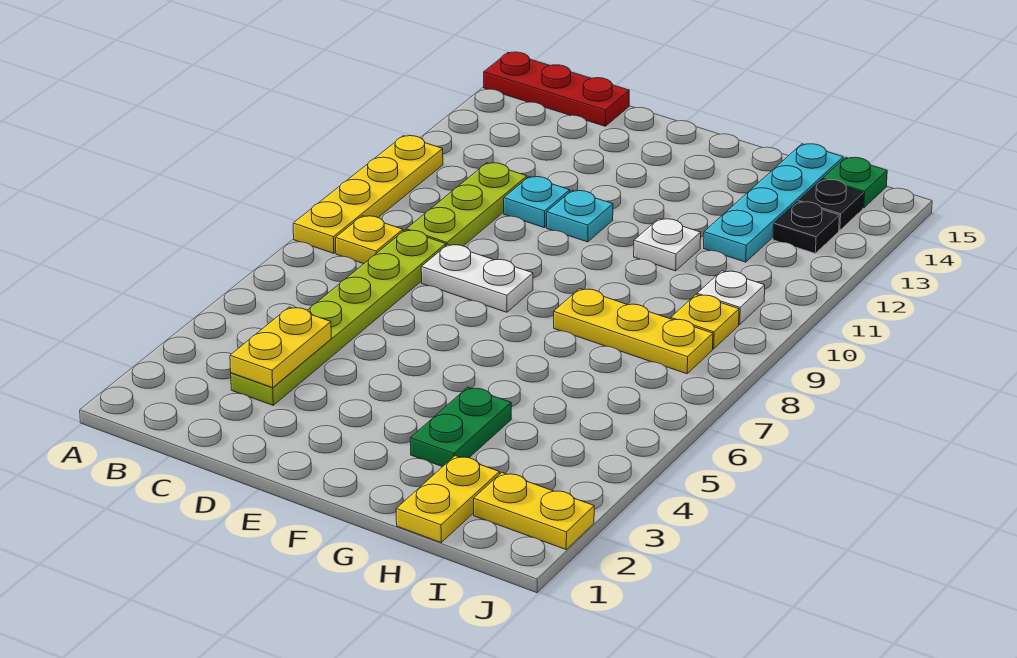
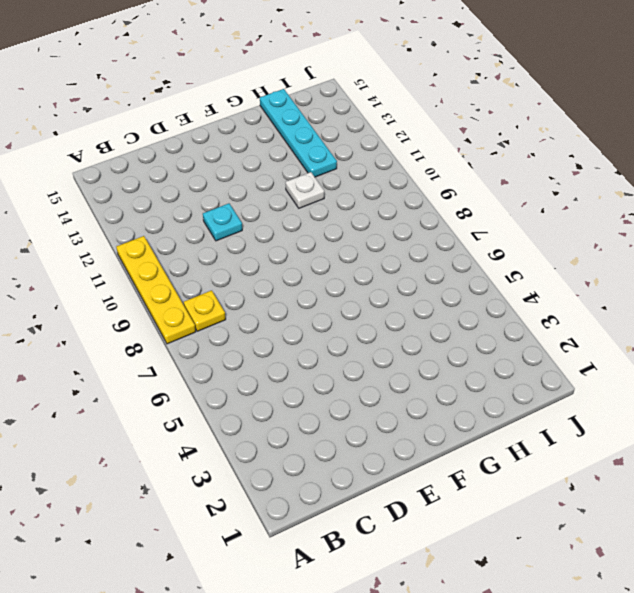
none -> red plate A15:C15 level 1
none -> lime plate C3:C8 level 1
none -> lime plate C9:C11 level 1

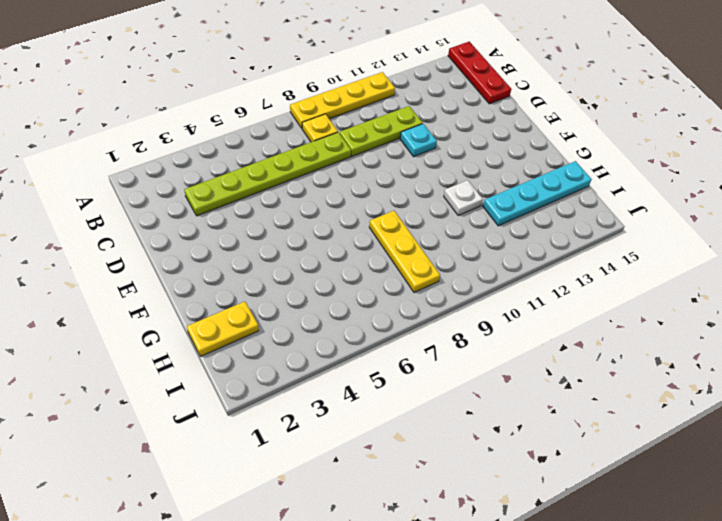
none -> white plate D8:E8 level 1
none -> cyan plate E11 level 1
none -> green plate G3:G4 level 1

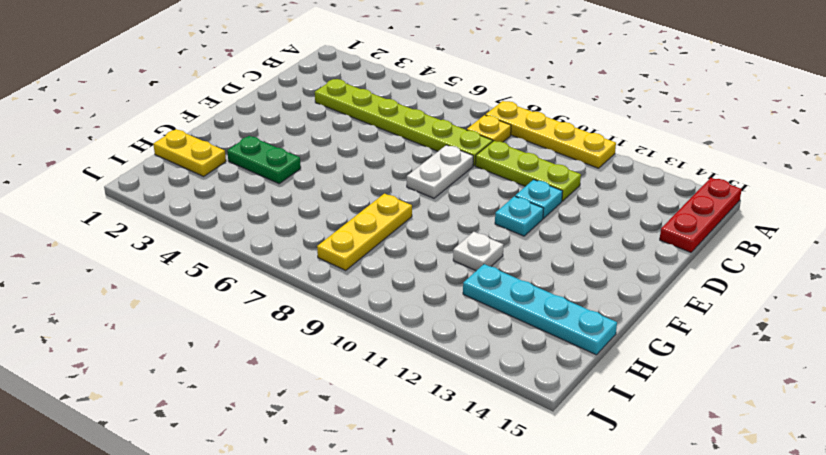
none -> yellow plate I2:J2 level 1
none -> yellow plate I9 level 1
none -> white plate I10 level 1

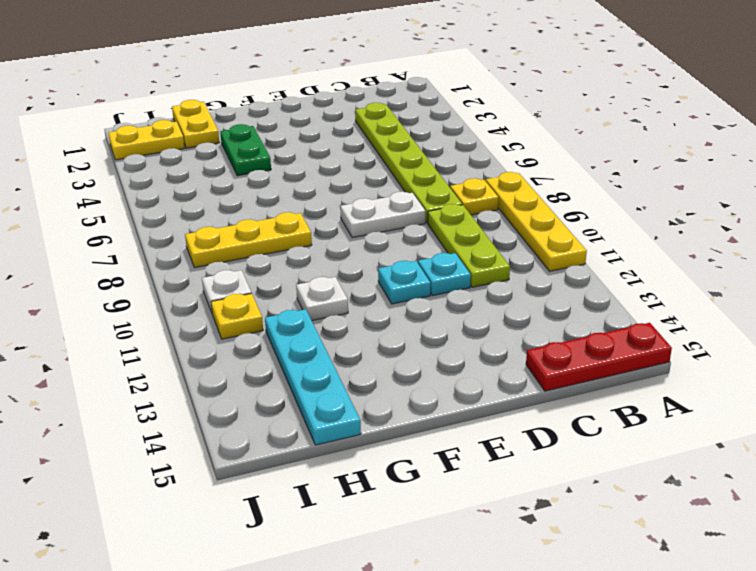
yellow plate I11 level 1 -> yellow plate I9 level 1
none -> black plate I13 level 1
none -> black plate I14 level 1
none -> green plate I15 level 1

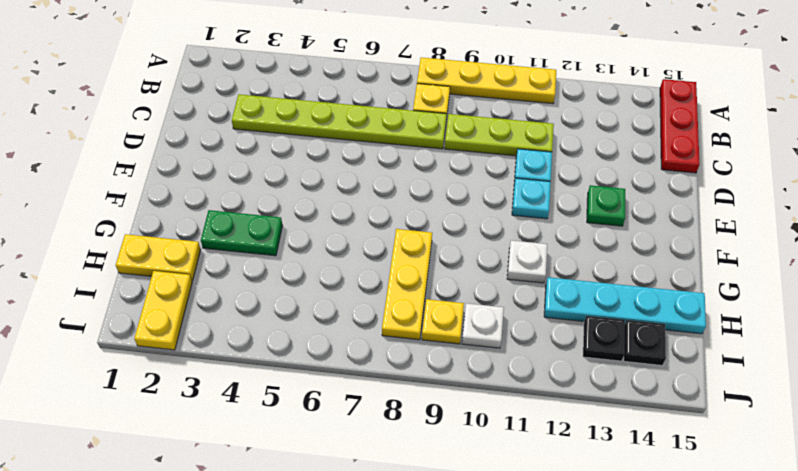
green plate E13 level 1 -> green plate I15 level 1
none -> white plate D8:E8 level 1
none -> yellow plate C3:C4 level 2

